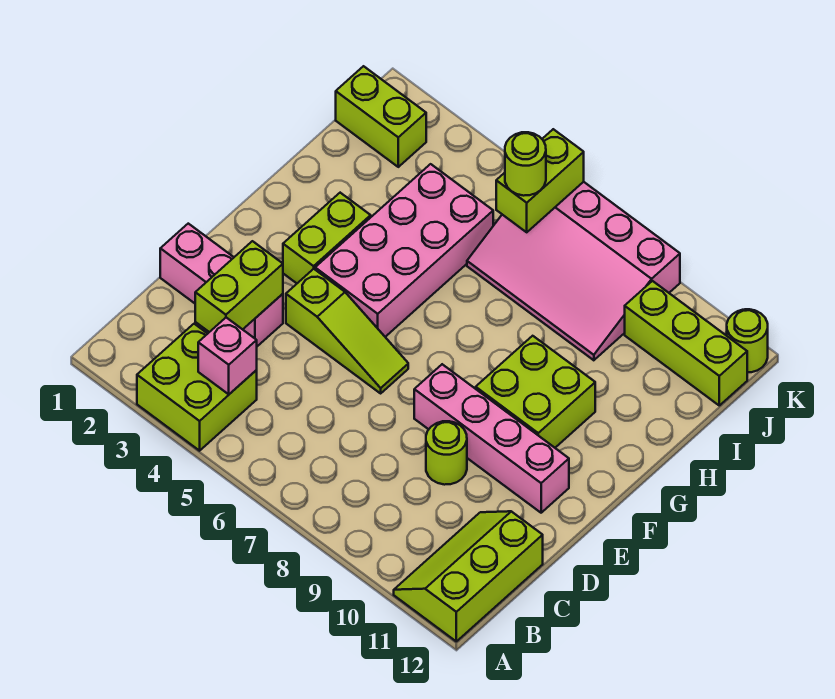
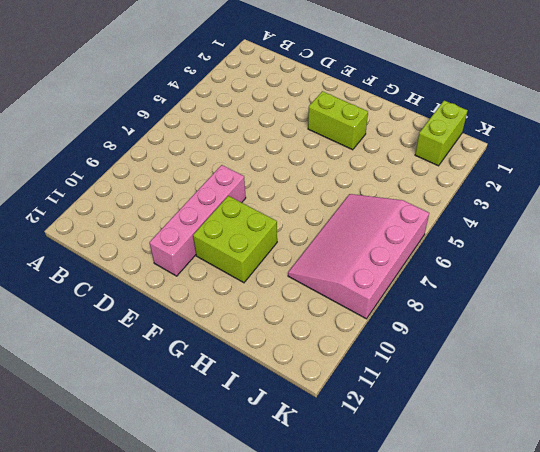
none -> lime brick A3:B4 level 1
none -> lime slope A11:C12 level 1 top 12
none -> pink brick D1:D3 level 1

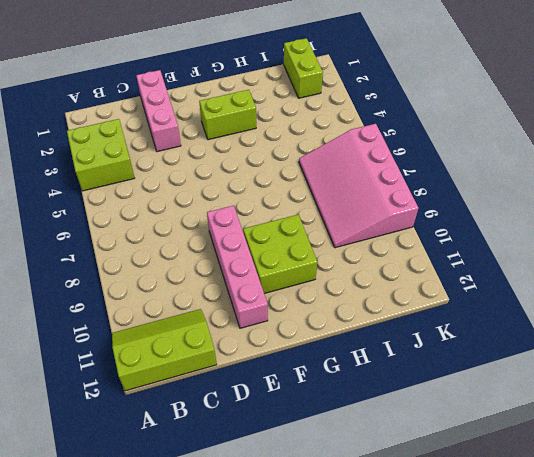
none -> lime round brick D9 level 1
none -> lime slope E4:E6 level 1 top 4
none -> pink brick F4:I5 level 1

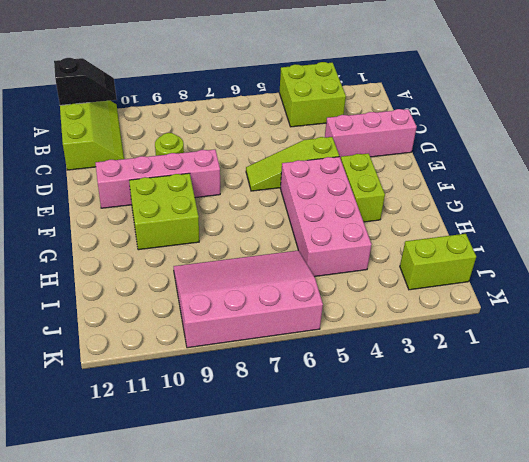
black slope A11:A12 level 2 top 12 -> none
none -> lime brick J10:J12 level 1
none -> lime round brick K12 level 1
none -> pink brick B4 level 2

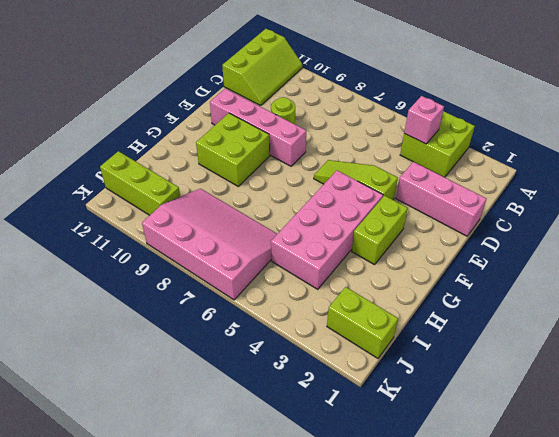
none -> lime round brick K12 level 1
none -> lime brick C3:D3 level 2
none -> lime brick J6:K6 level 2

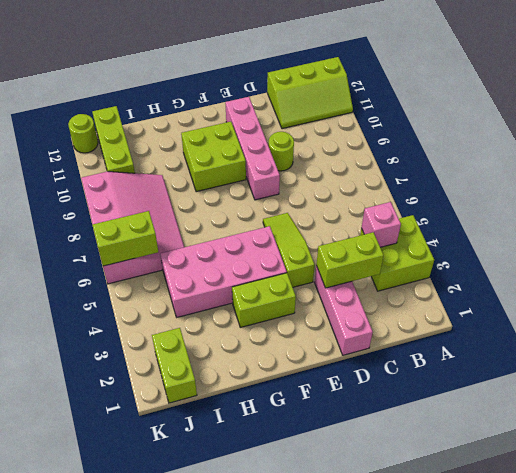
none -> lime round brick J6 level 3

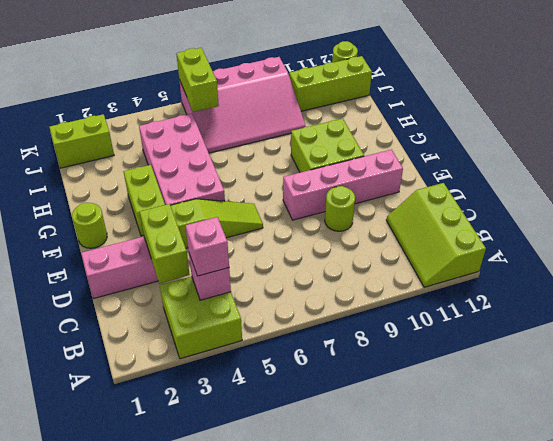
pink brick B4 level 3 -> none
lime round brick F1 level 1 -> lime round brick J6 level 3

